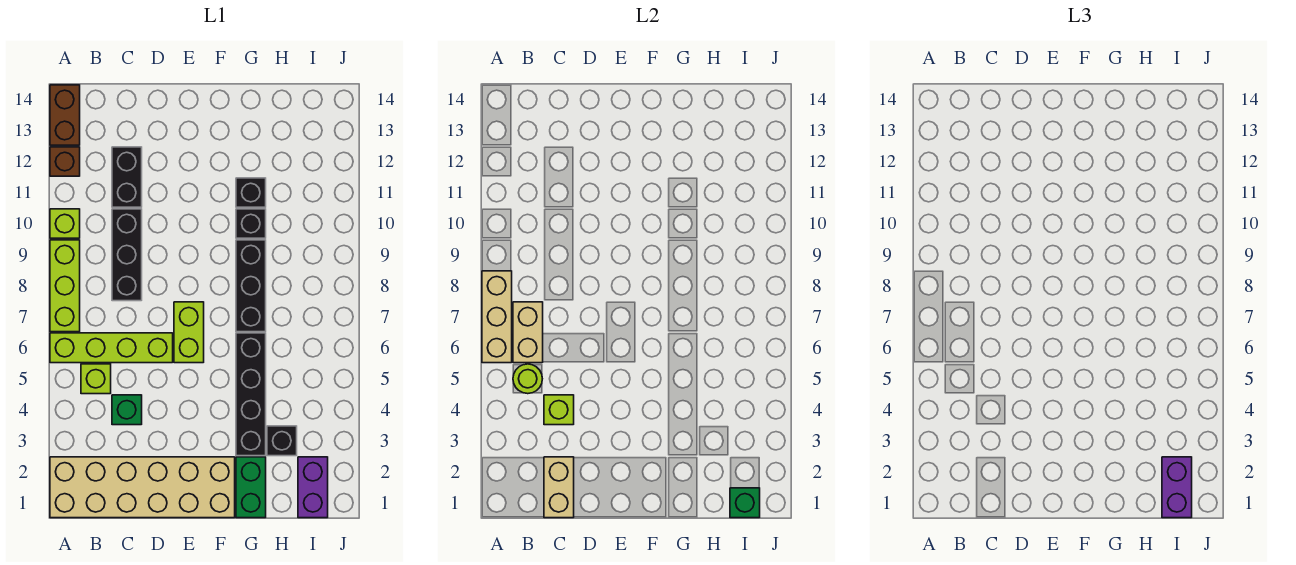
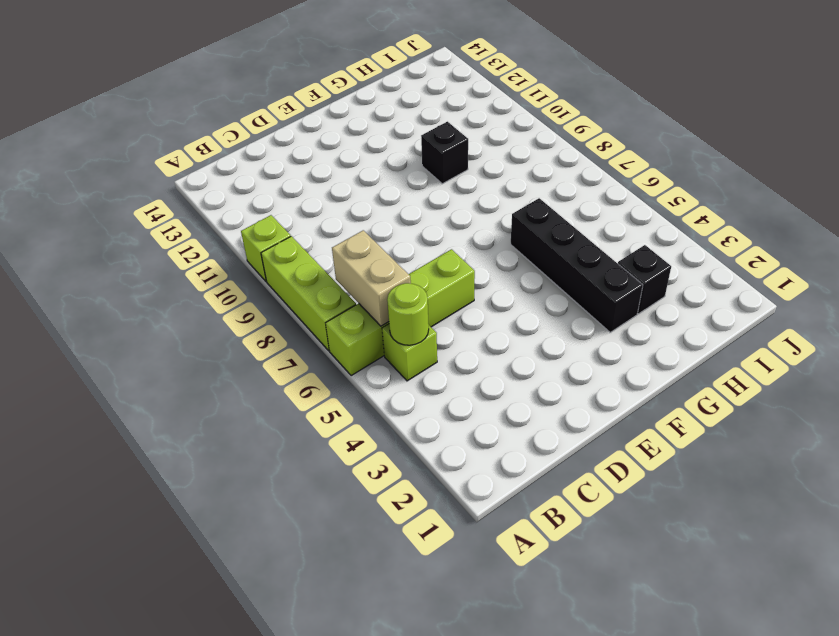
none -> tan brick A1:F2 level 1
none -> brown brick A12 level 1
none -> brown brick A13:A14 level 1

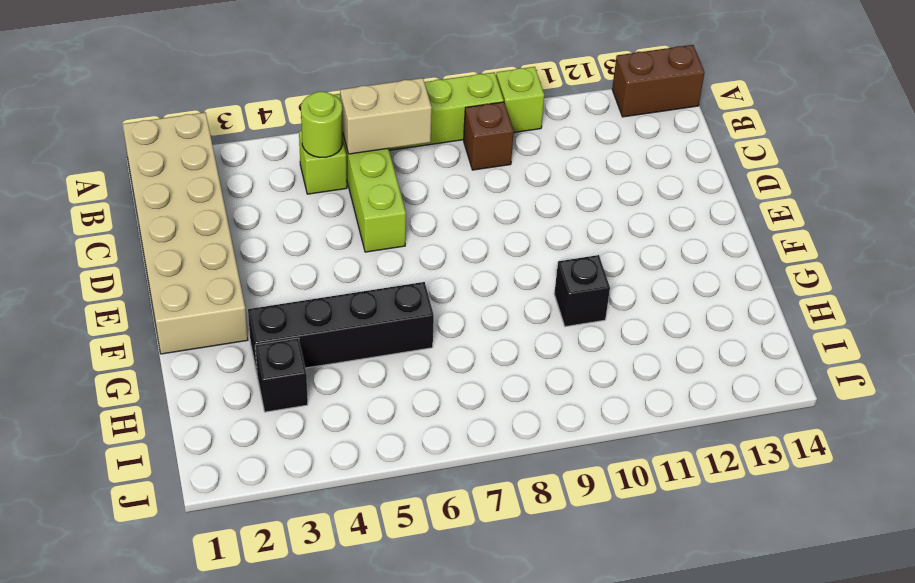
brown brick B9 level 1 -> brown brick A12 level 1
none -> green brick C4 level 1
none -> black brick C8:C10 level 1
none -> black brick C11:C12 level 1

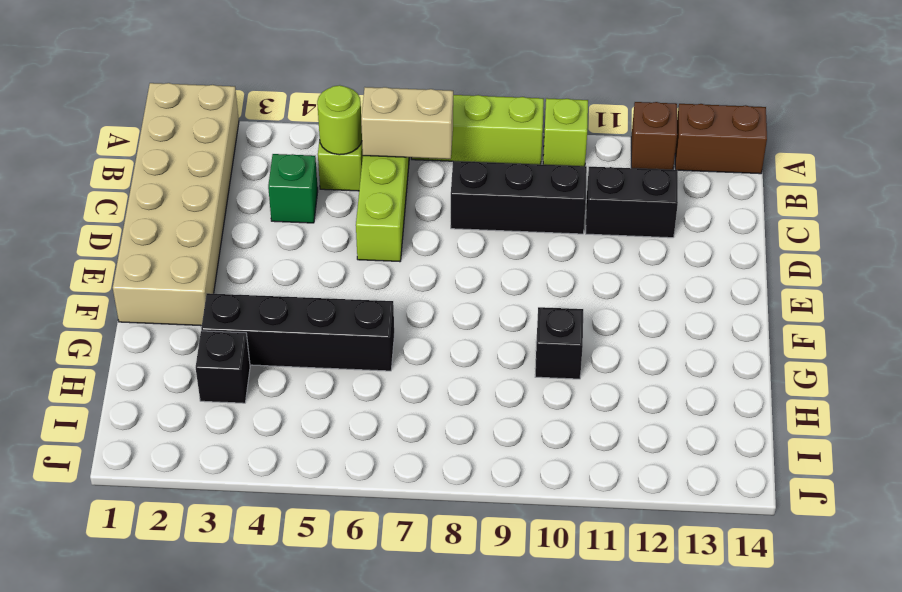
none -> lime brick E6:E7 level 1
none -> green brick G1:G2 level 1
none -> black brick G7:G9 level 1

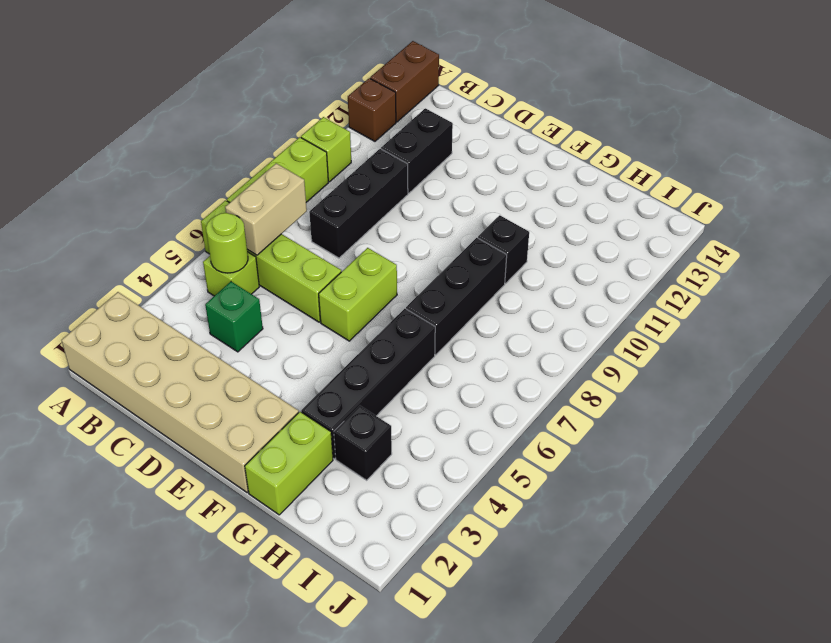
lime brick G1:G2 level 1 -> green brick G1:G2 level 1
none -> black brick G11 level 1
none -> purple brick I1:I2 level 1
none -> tan brick A6:A8 level 2

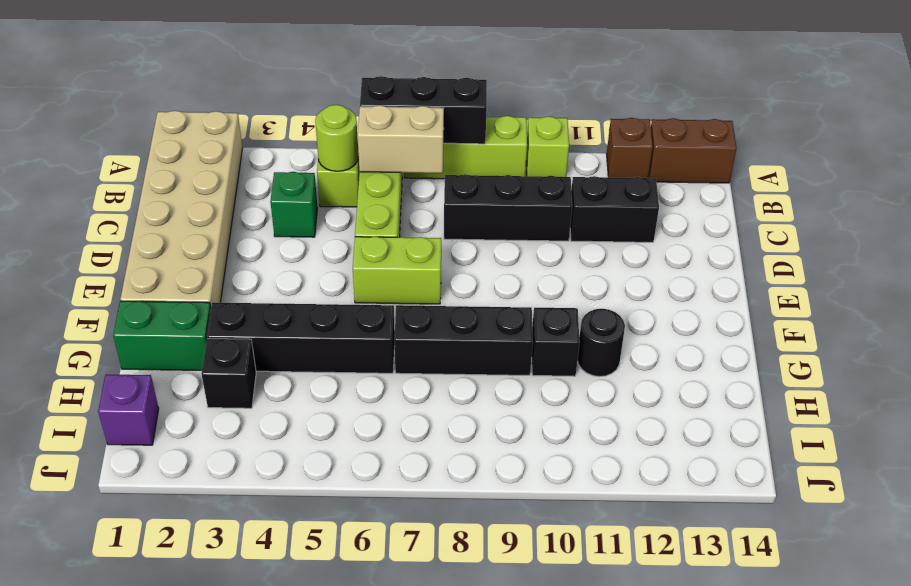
black brick A6:A8 level 2 -> tan brick A6:A8 level 2
black round brick G11 level 1 -> black brick G11 level 1
purple brick I1 level 1 -> purple brick I1:I2 level 1
none -> tan brick C1:C2 level 2
none -> lime brick C4 level 2
none -> green brick I1 level 2

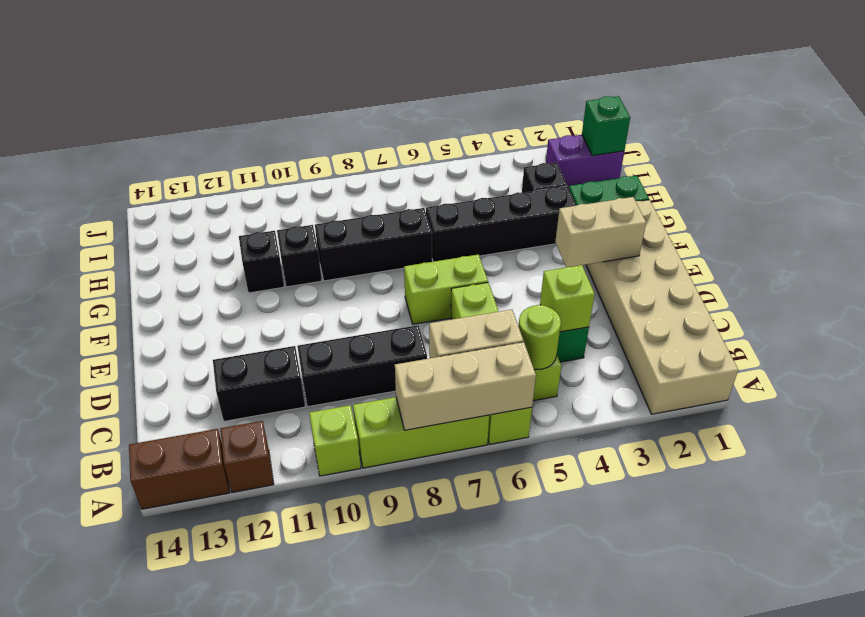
tan brick E2:E3 level 2 -> tan brick C1:C2 level 2
none -> purple brick I1:I2 level 3

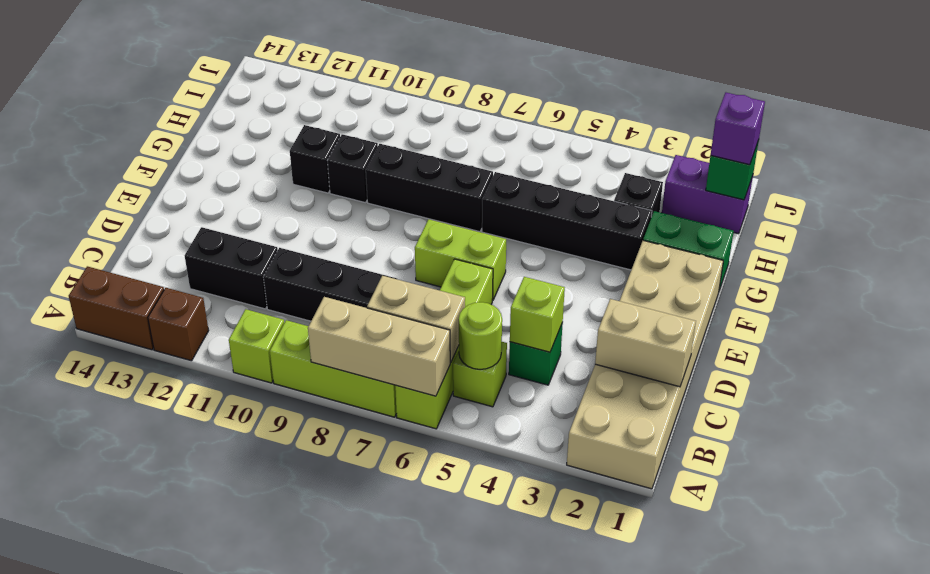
purple brick I1 level 3 -> purple brick I1:I2 level 3

